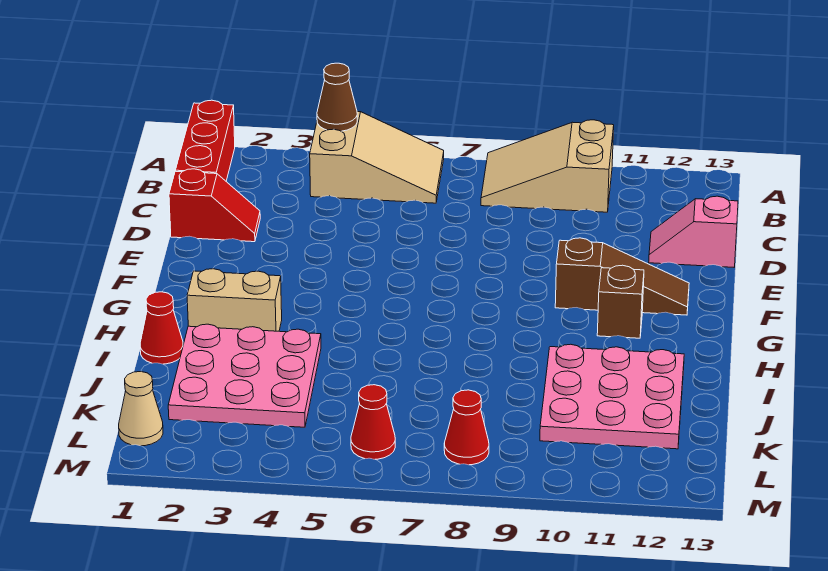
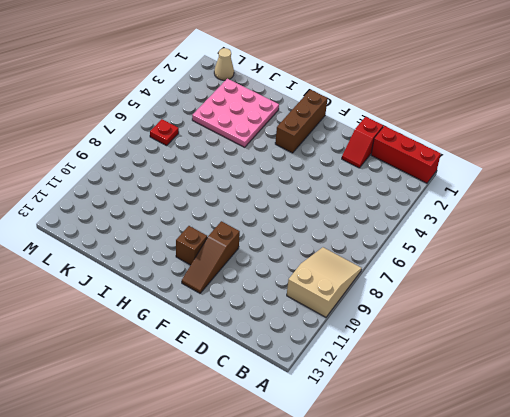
brown brick G1:G3 level 1 -> none
red plate L6 level 1 -> red cone L6 level 1
none -> tan slope A4:B6 level 1 top 4
none -> pink slope D12:D13 level 1 top 13
none -> tan brick H2:H3 level 1

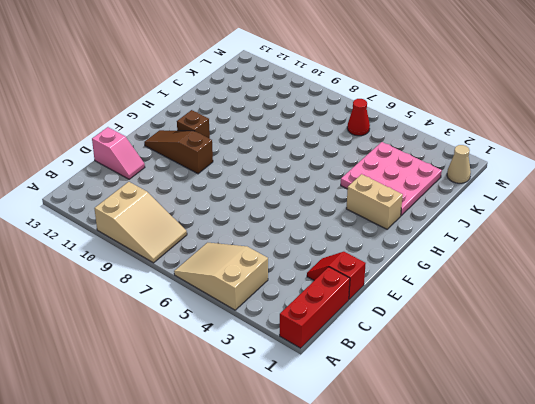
none -> red cone I1 level 1
none -> pink plate I10:K12 level 1
none -> red cone L8 level 1

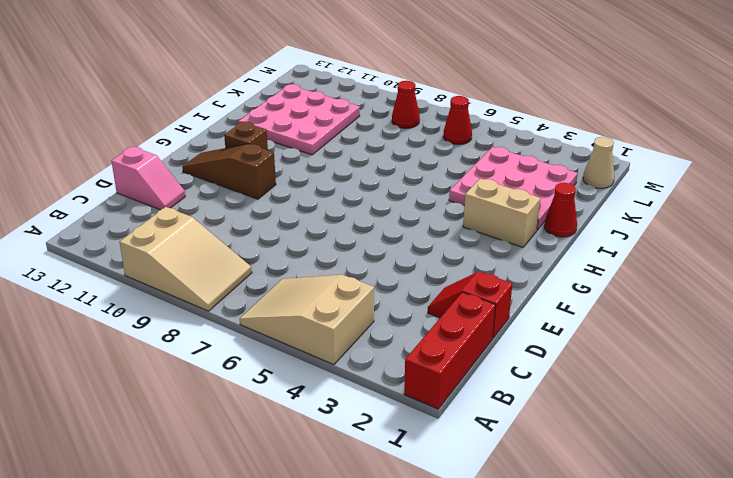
none -> brown cone A4 level 2

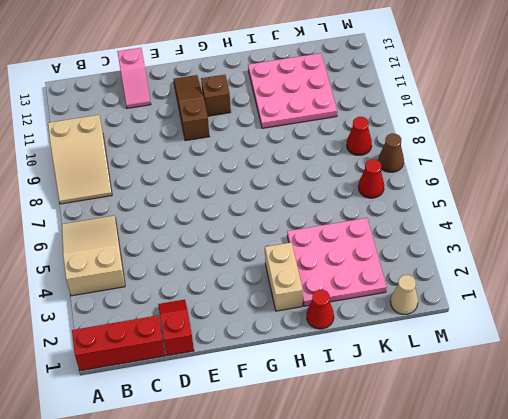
brown cone M7 level 1 -> brown cone A4 level 2

